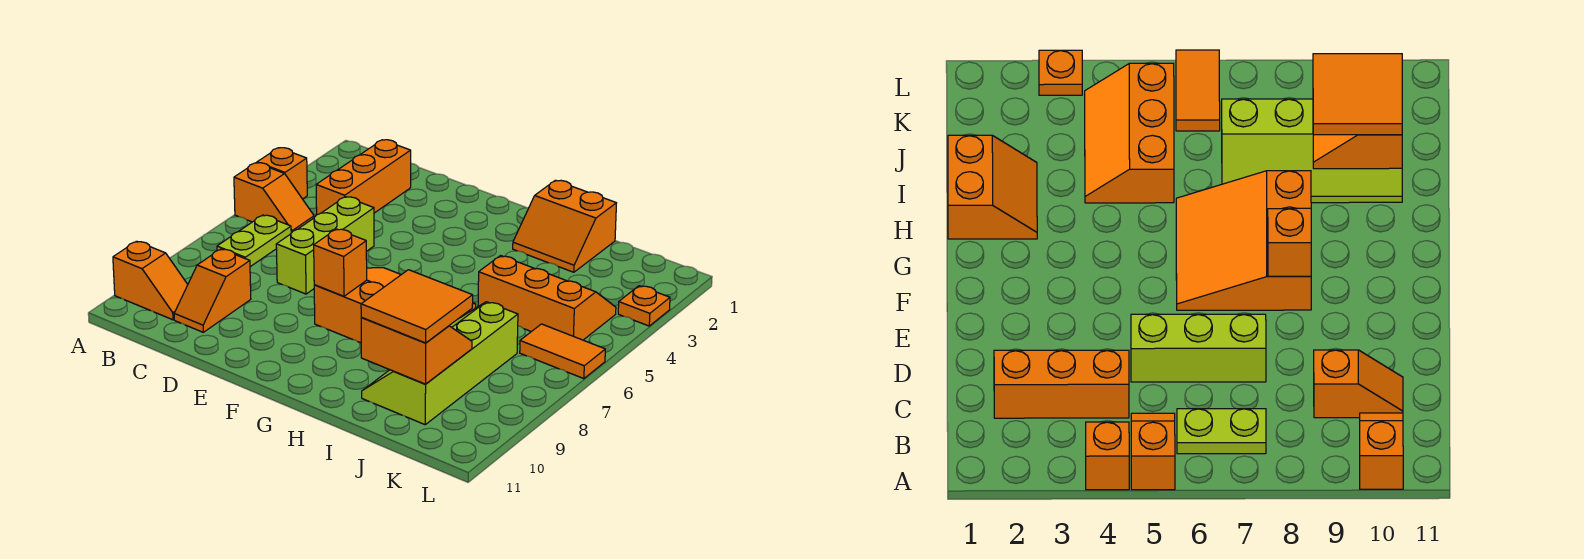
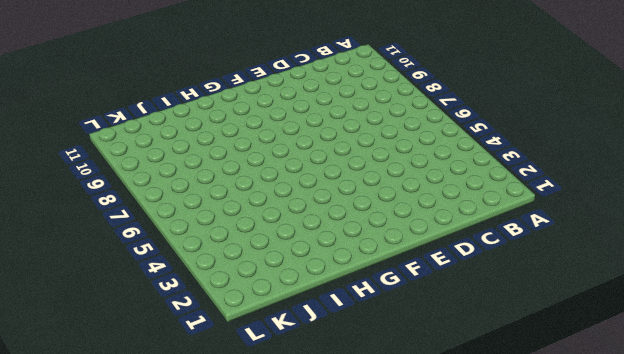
none -> orange brick A4 level 1
none -> orange slope A5:B5 level 1 top A
none -> orange slope A10:B10 level 1 top A

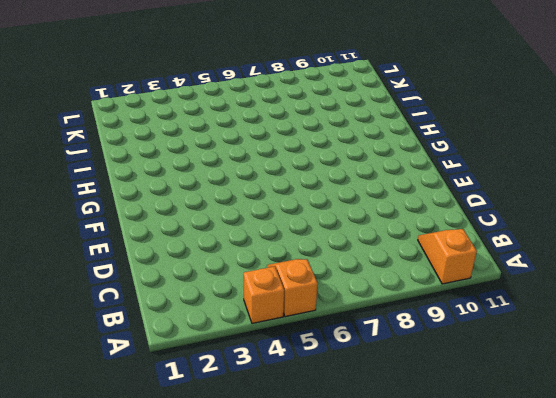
none -> lime plate B6:B7 level 1
none -> orange brick C2:C4 level 1
none -> orange slope C9:C10 level 1 top 9

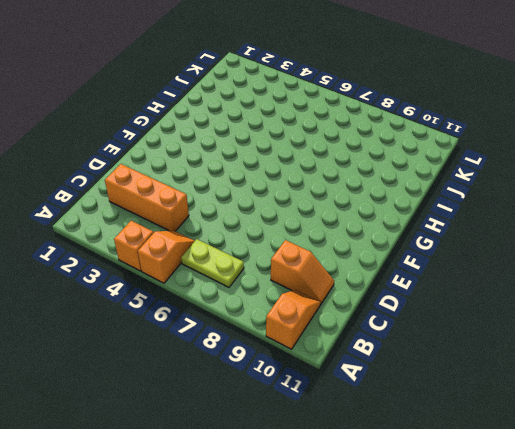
none -> lime brick D5:D7 level 1
none -> orange slope F6:H8 level 1 top 8
none -> orange slope H1:I2 level 1 top 1

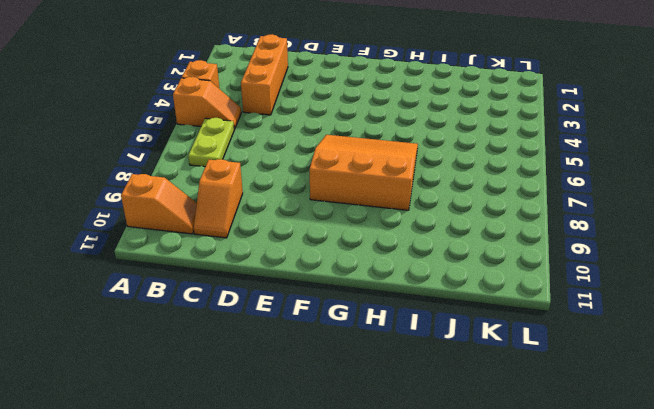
none -> lime brick D5:D7 level 1
none -> orange slope H1:I2 level 1 top 1
none -> orange slope I4:K5 level 1 top 5

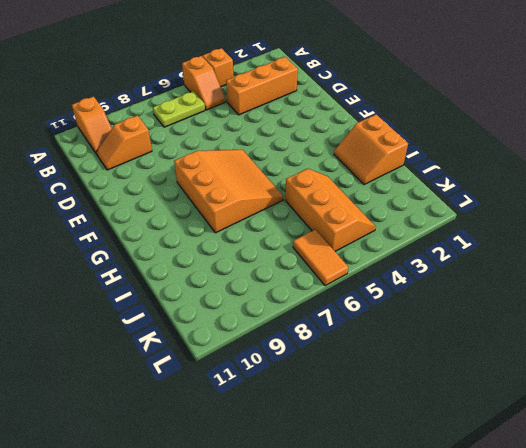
none -> lime brick D5:D7 level 1
none -> lime slope I7:J10 level 1 top J
none -> orange plate L3 level 1

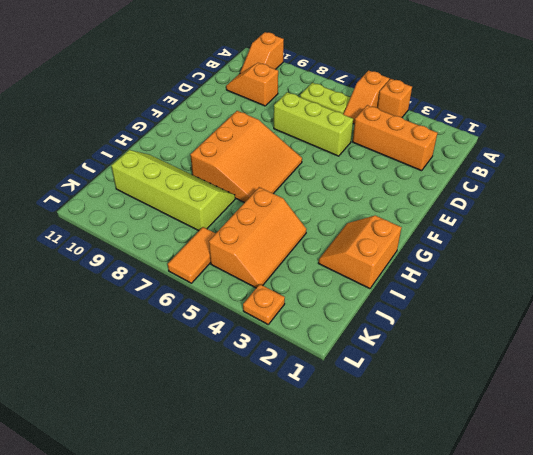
none -> orange brick F8 level 2
none -> orange slope I9:J10 level 2 top 10
none -> orange tile I9:J10 level 3

